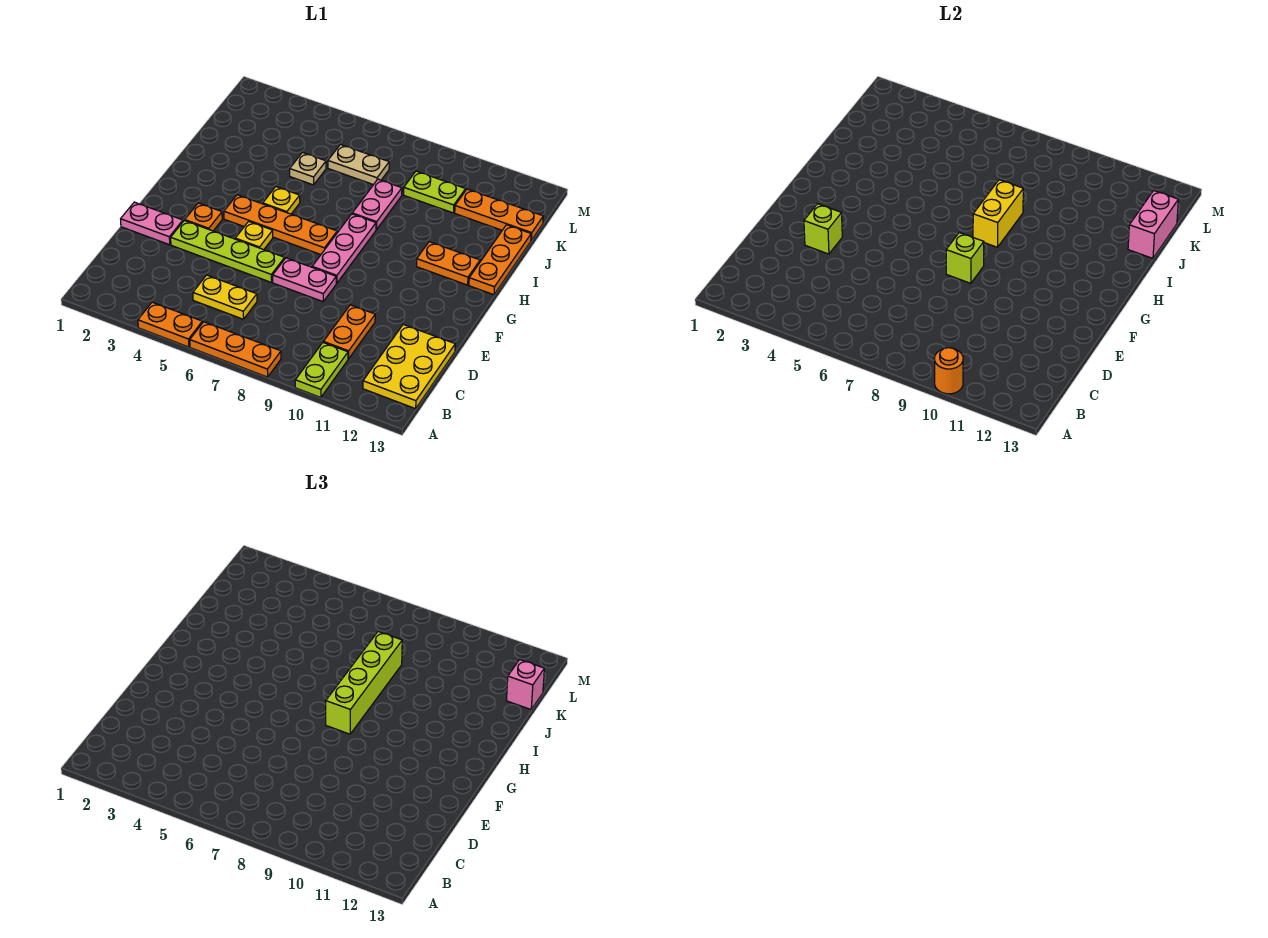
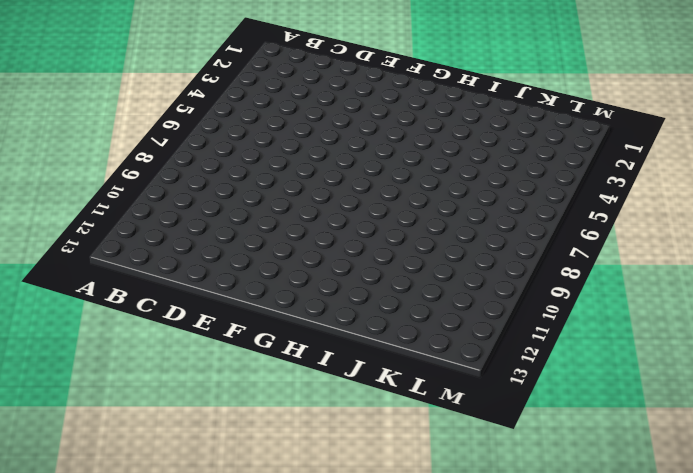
none -> orange plate A4:A5 level 1
none -> orange plate A6:A8 level 1
none -> lime plate A10:B10 level 1

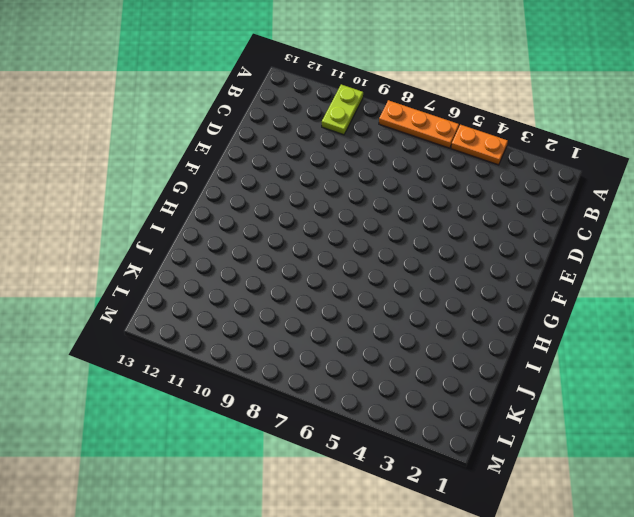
none -> yellow plate B12:D13 level 1
none -> yellow plate C5:C6 level 1
none -> orange plate C10:D10 level 1

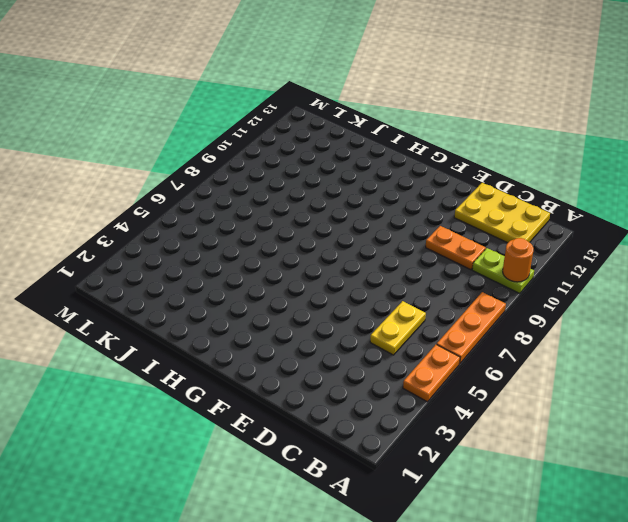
none -> pink plate E1:E2 level 1
none -> lime plate E3:E6 level 1
none -> pink plate E7:E8 level 1

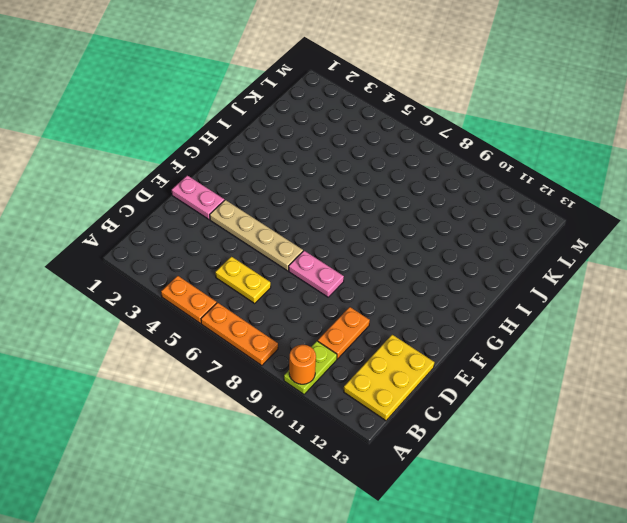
tan plate E3:E6 level 1 -> lime plate E3:E6 level 1
none -> orange plate F3 level 1
none -> yellow plate F5 level 1
none -> pink plate F8:H8 level 1

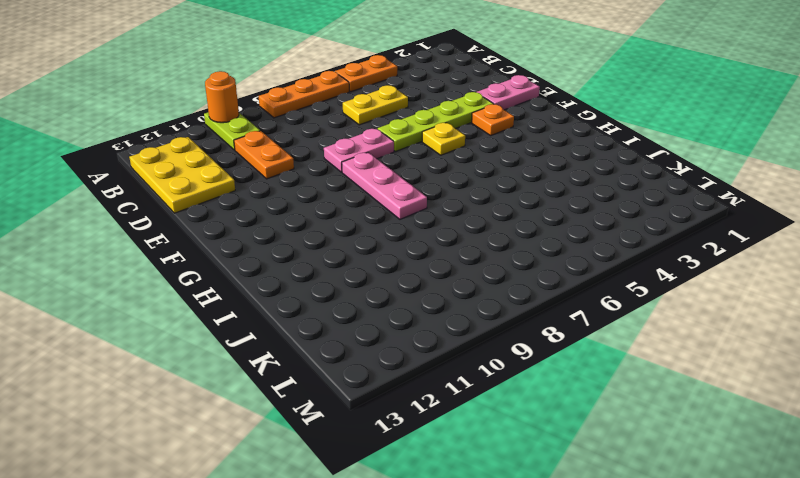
none -> orange plate G4:G7 level 1
none -> yellow plate H5 level 1
none -> orange plate H11:H12 level 1

